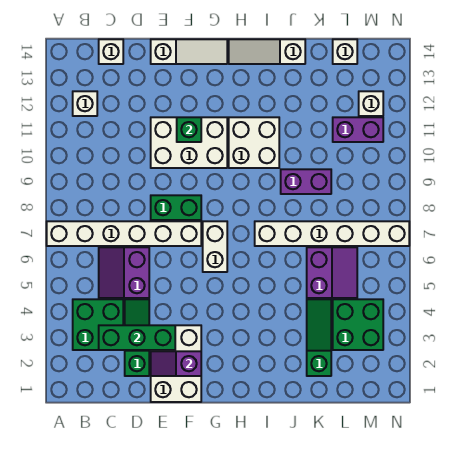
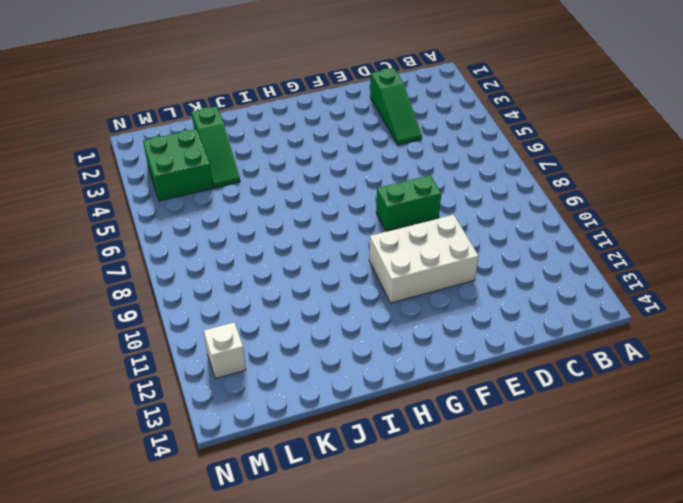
none -> white brick A7:F7 level 1
none -> green brick B3:C4 level 1
none -> white brick B12 level 1

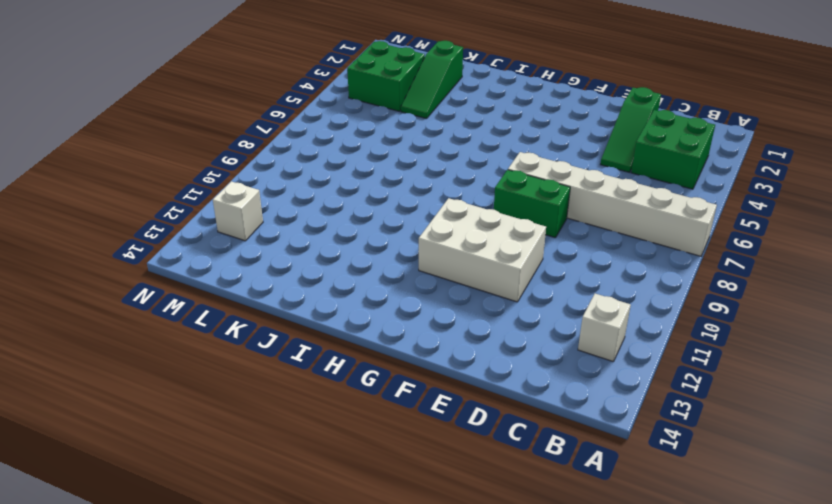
none -> purple slope C5:D6 level 1 top D
none -> white brick C14 level 1
none -> white brick E1:F3 level 1

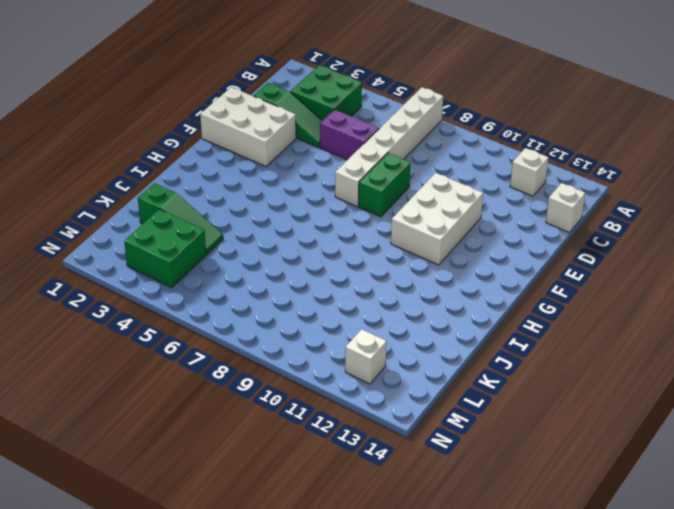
none -> white slope E14:G14 level 1 top E
none -> white brick G6:G7 level 1
none -> white brick H10:I11 level 1

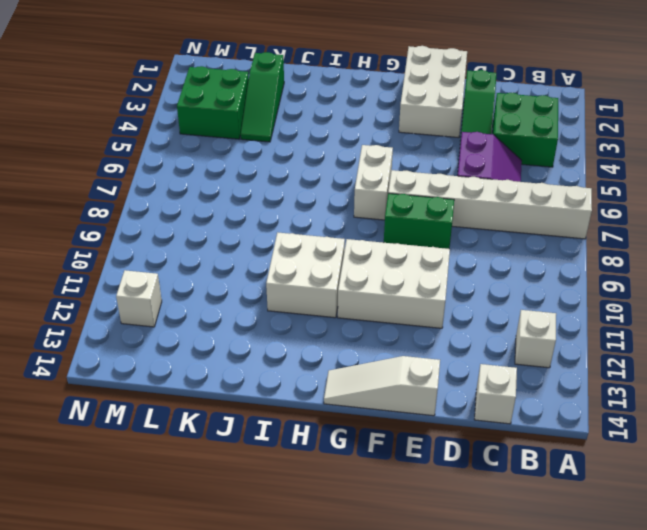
none -> white slope H14:J14 level 1 top J
none -> white brick I7:N7 level 1
none -> purple brick J9:K9 level 1

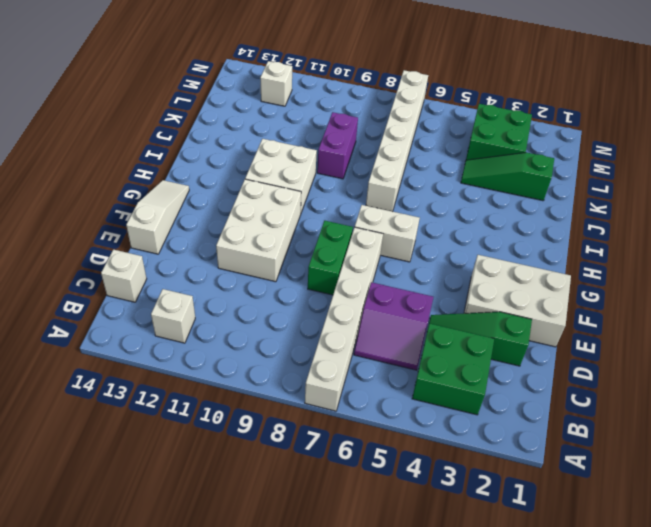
none -> white slope H14:J14 level 1 top J
none -> purple slope K5:L6 level 1 top K
none -> purple brick L11:M11 level 1

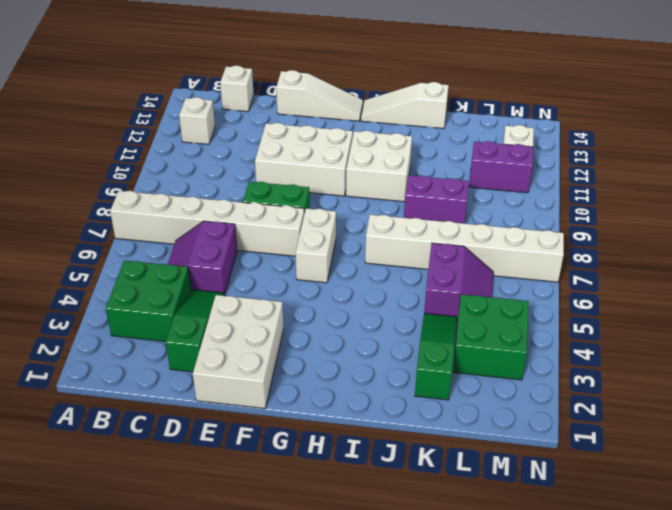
none -> white brick L14 level 1
none -> green brick C3:E3 level 2
none -> purple slope E2:F2 level 2 top F

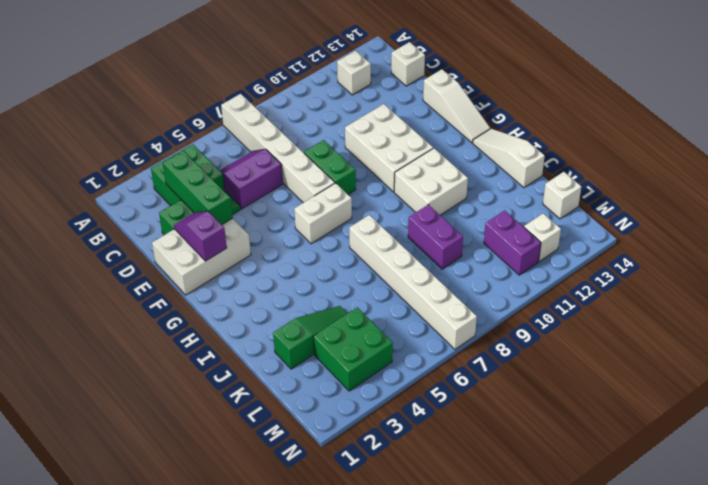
none -> purple slope K5:L6 level 1 top K
none -> green brick F11 level 2

